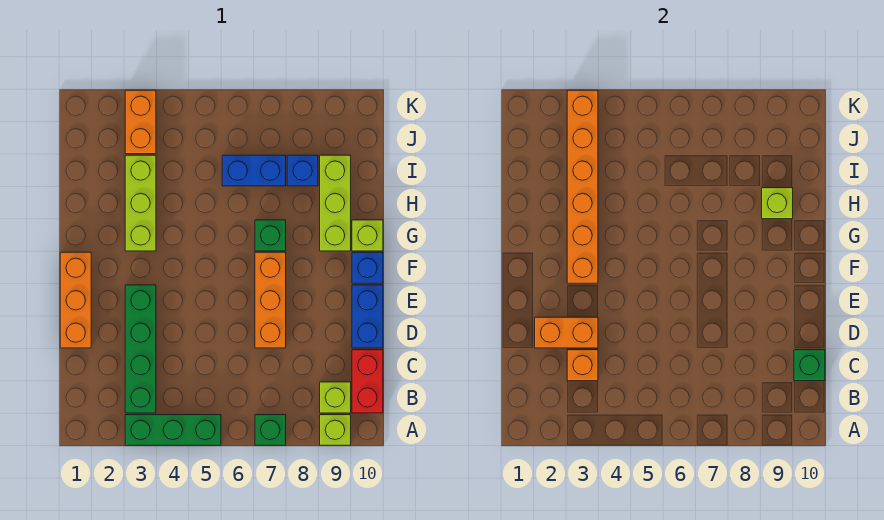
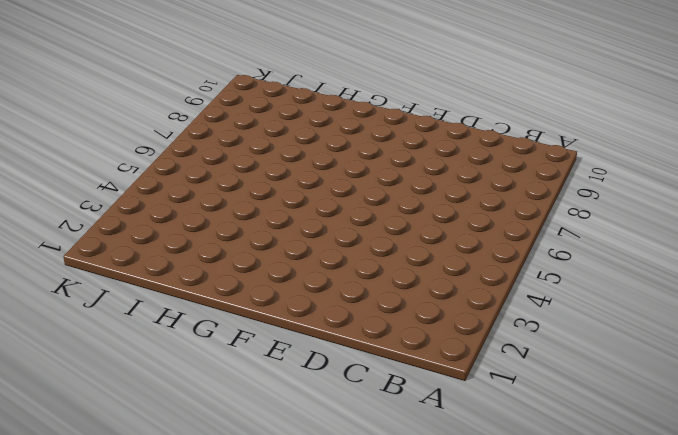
none -> green brick A3:A5 level 1
none -> green brick A7 level 1
none -> lime brick A9 level 1

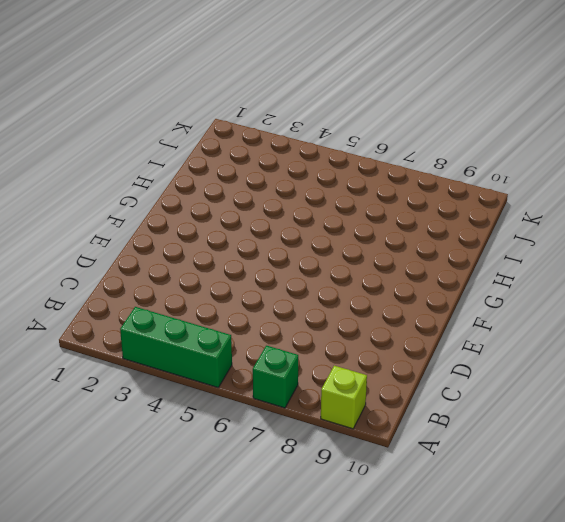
none -> green brick B3:E3 level 1
none -> lime brick B9 level 1
none -> red brick B10:C10 level 1

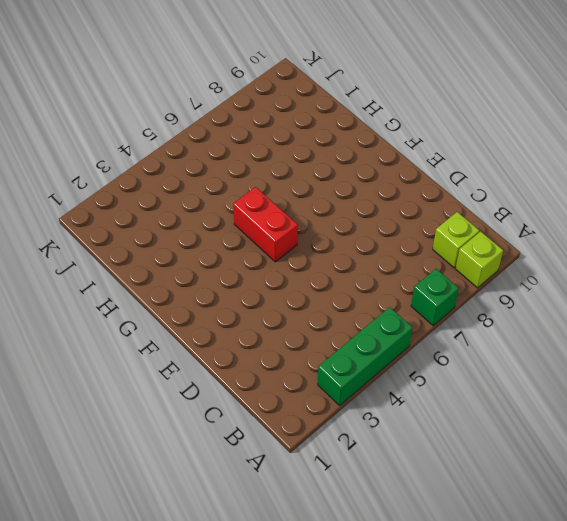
red brick F5:G5 level 1 -> red brick B10:C10 level 1
none -> green brick B3:E3 level 1
none -> orange brick D1:F1 level 1
none -> orange brick D7:F7 level 1

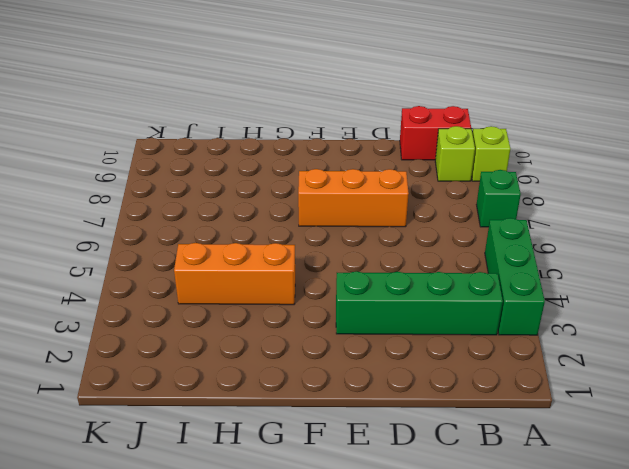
orange brick G4:I4 level 1 -> orange brick D1:F1 level 1
none -> blue brick D10:E10 level 1
none -> blue brick F10 level 1
none -> lime brick G3:I3 level 1

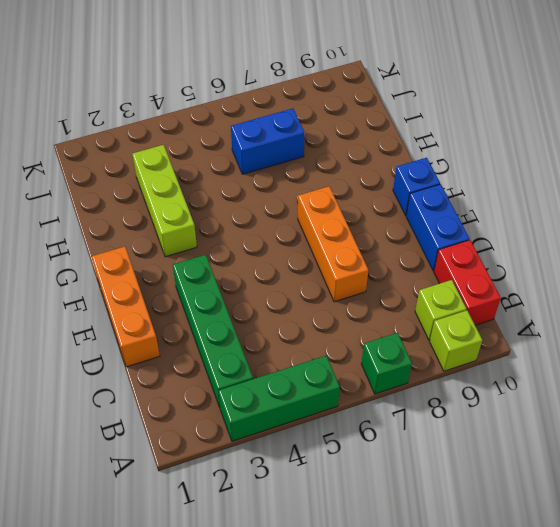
none -> green brick G7 level 1
none -> lime brick G9:I9 level 1
none -> lime brick G10 level 1

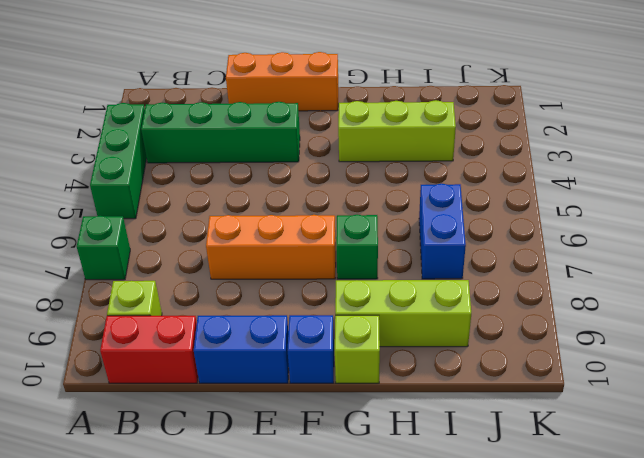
none -> lime brick A9 level 1
none -> blue brick I8 level 1
none -> orange brick J3:K3 level 1

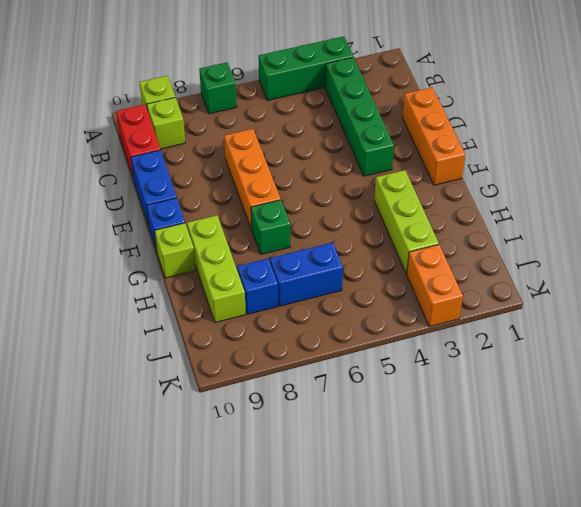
none -> orange brick C3 level 2
none -> green brick C10 level 2
none -> orange brick D2:D3 level 2

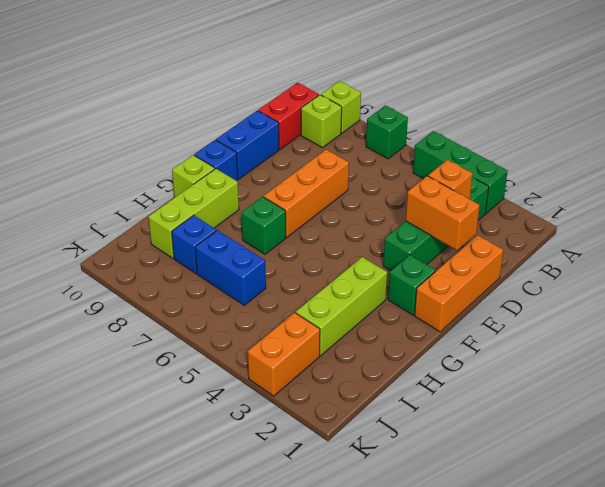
green brick F2 level 1 -> green brick C10 level 2
none -> orange brick F3:K3 level 2
none -> lime brick H9 level 2

